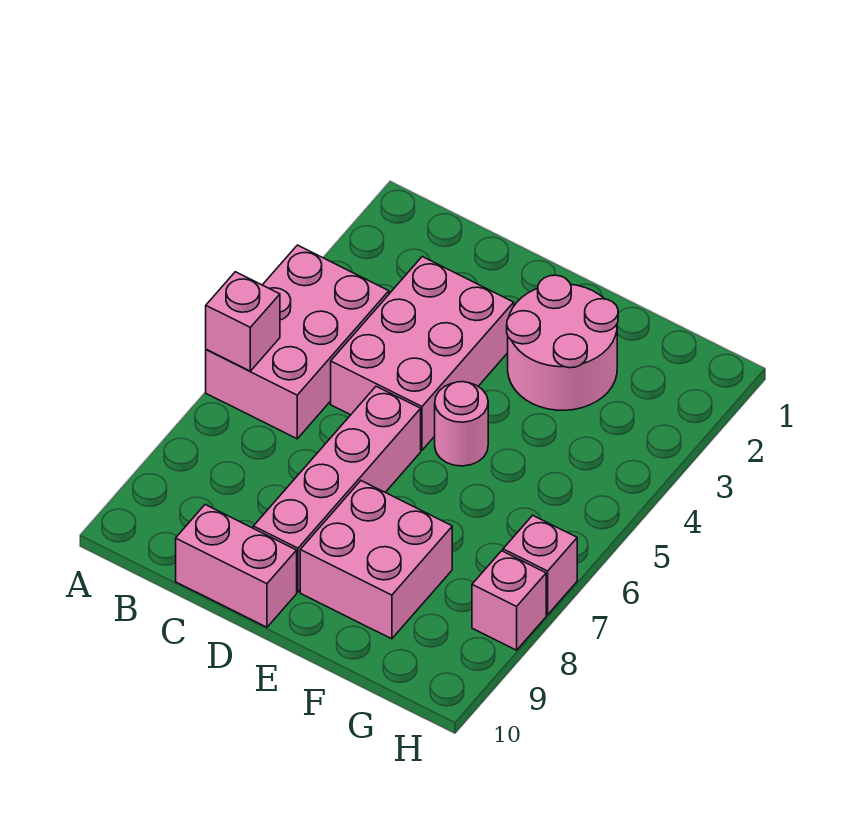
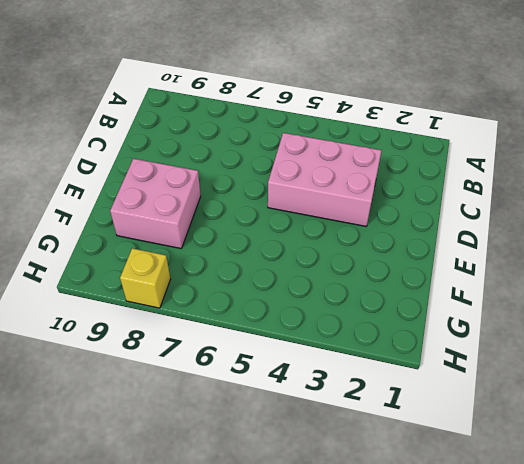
yellow brick H8 level 1 -> pink brick H8 level 1
none -> pink brick A4:B6 level 1
none -> pink brick C10:D10 level 1

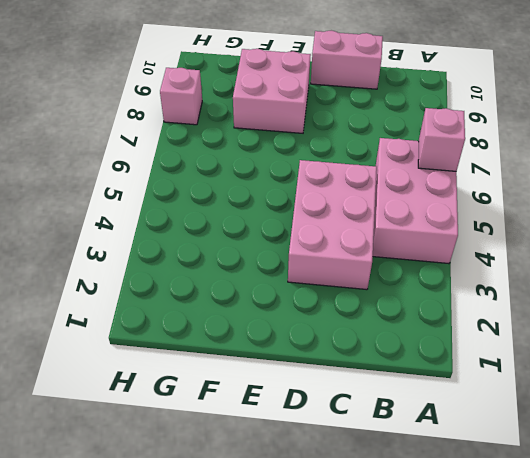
none -> pink brick D6:D9 level 1
none -> pink round brick E2:F3 level 1

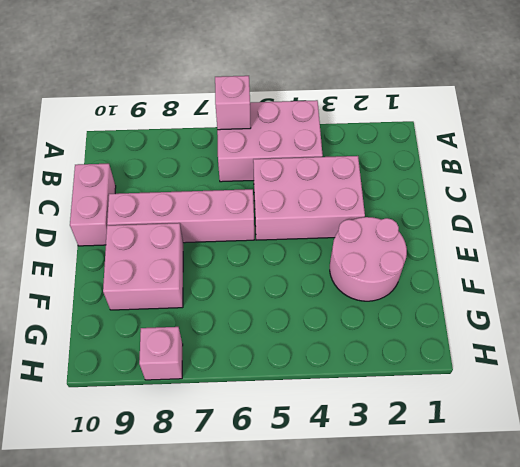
none -> pink round brick E5 level 1
none -> pink brick H7 level 1

